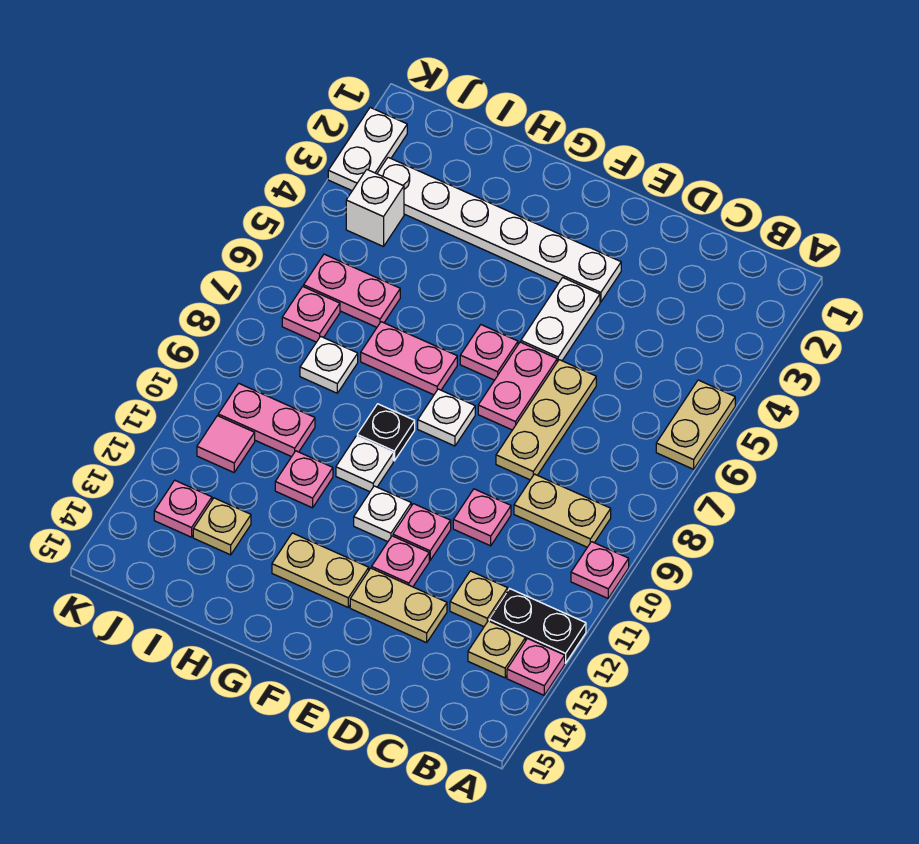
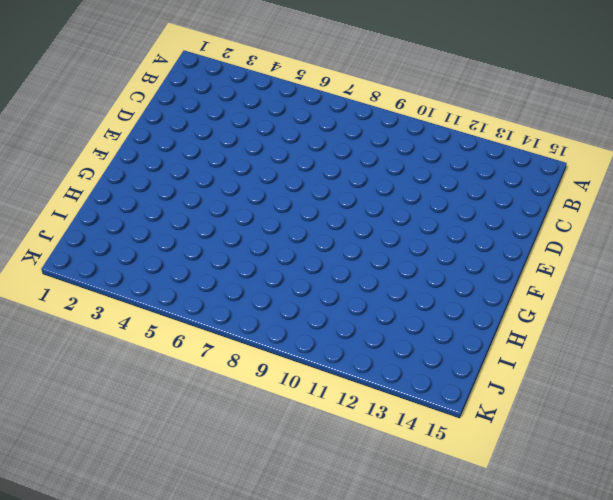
none -> tan plate A5:A6 level 1
none -> pink plate A10 level 1
none -> black plate A12:B12 level 1
none -> pink plate A13 level 1

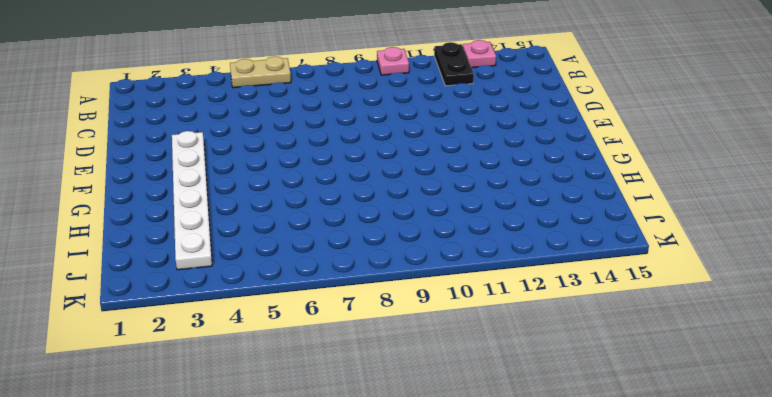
none -> tan plate B9:C9 level 1
none -> tan plate B13 level 1
none -> tan plate C12 level 1
none -> tan plate D6:D8 level 1

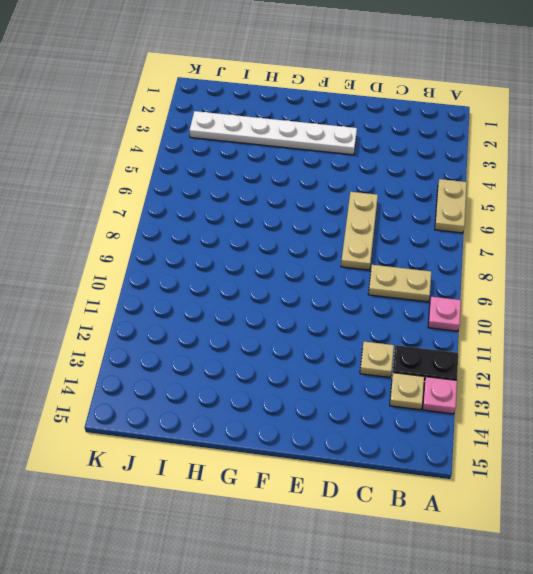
none -> pink plate D10 level 1
none -> tan plate D13:E13 level 1
none -> white plate E4:E5 level 1
none -> pink plate E6:E7 level 1

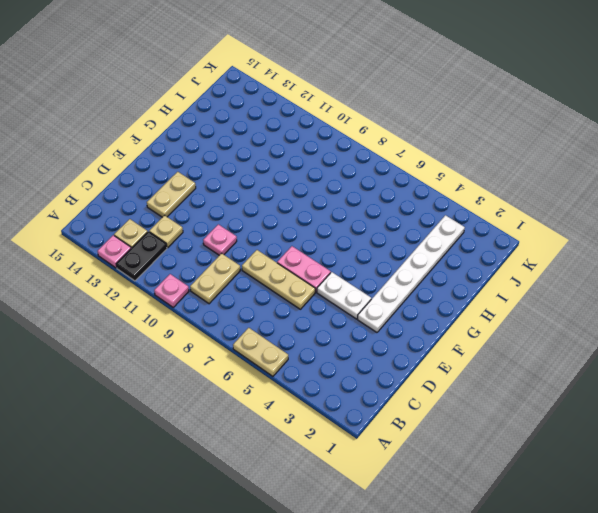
none -> pink plate E11 level 1
none -> pink plate E12 level 1
none -> pink plate F6 level 1
none -> white plate F8 level 1

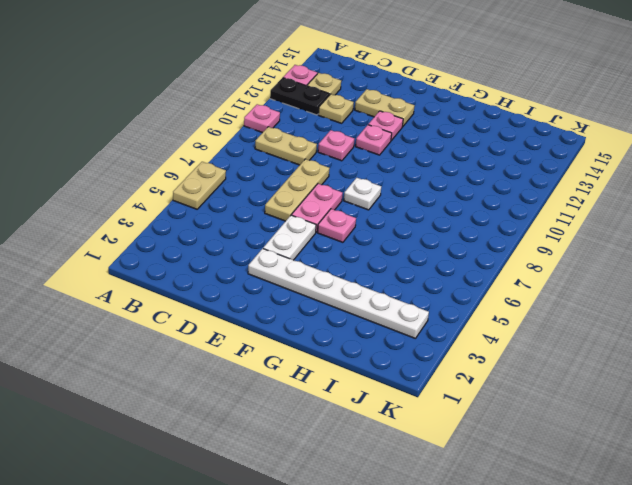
none -> white plate F11 level 1
none -> tan plate F13:G13 level 1
none -> pink plate G7:H7 level 1
none -> black plate G9 level 1

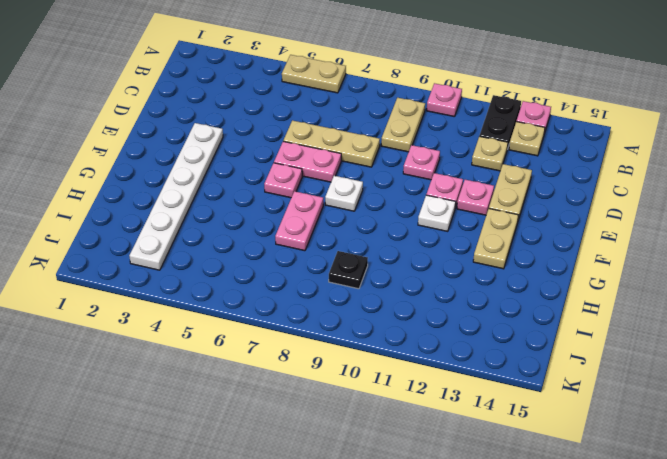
black plate I9 level 1 -> black plate G9 level 1
none -> white plate E4:E5 level 1
none -> white plate G10 level 1
none -> pink plate H11 level 1
none -> pink plate I6:J6 level 1

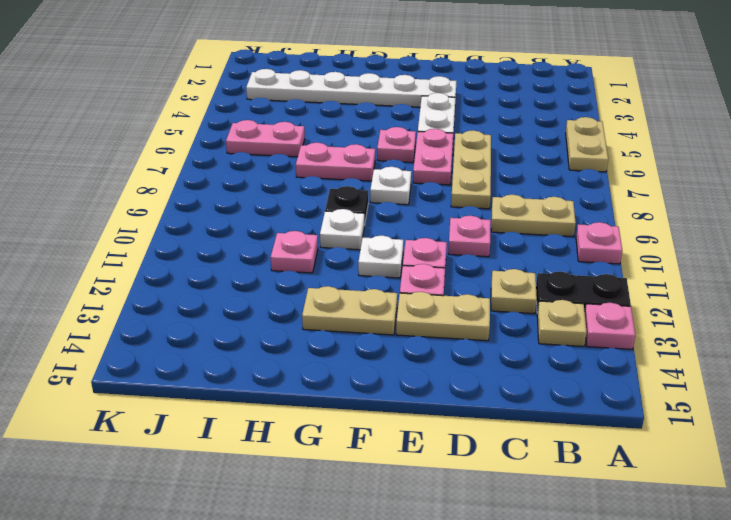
none -> white plate I8 level 1
none -> pink plate I10:J10 level 1
none -> tan plate I13 level 1
none -> white brick J4 level 1

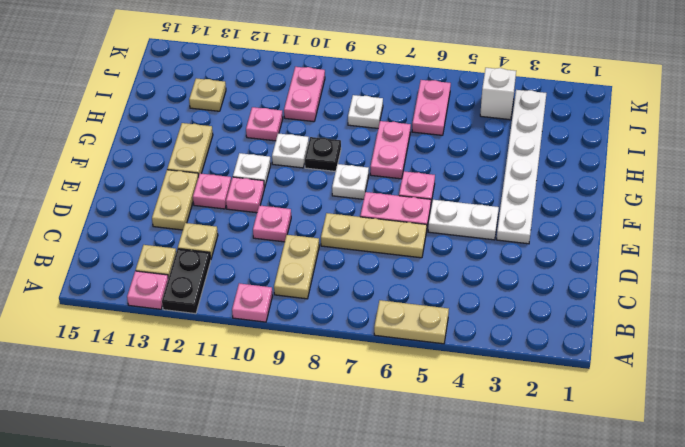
none -> pink plate J7 level 1
none -> pink tile J11 level 1
none -> pink plate J13 level 1
none -> white plate K2:K3 level 1

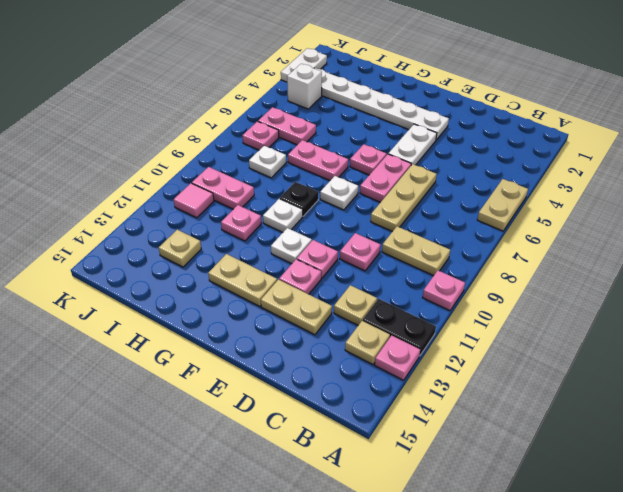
none -> pink plate J13 level 1

